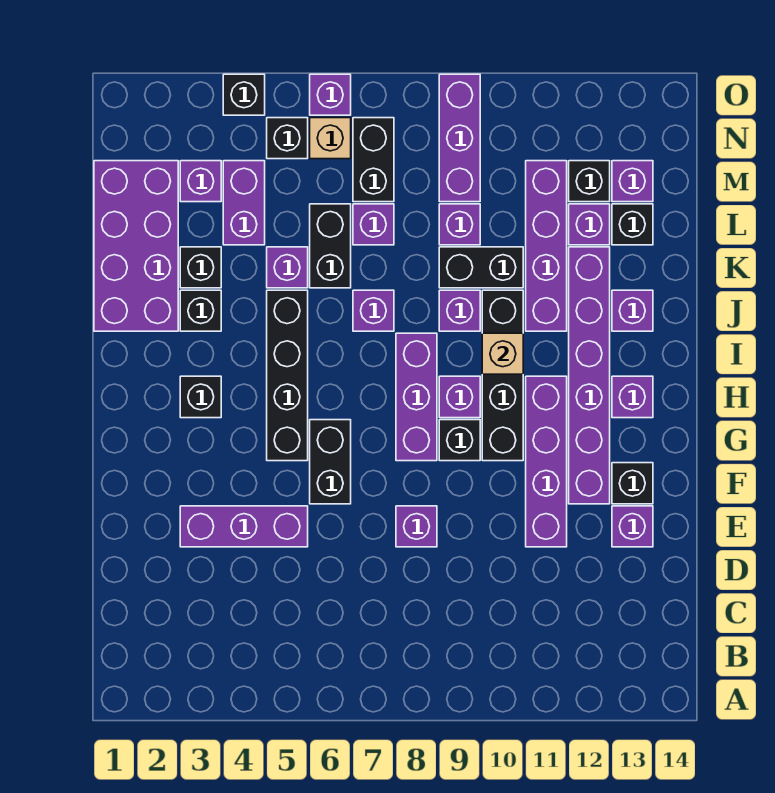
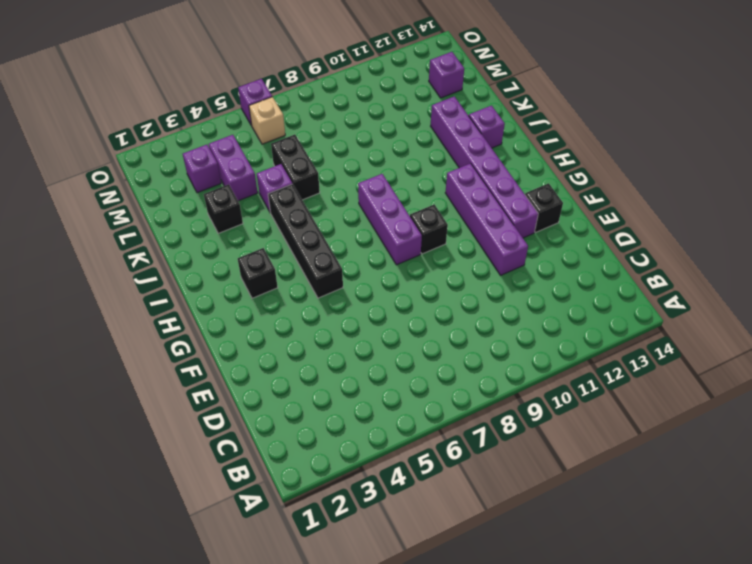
none -> purple brick E3:E5 level 1
none -> purple brick E8 level 1
none -> purple brick E13 level 1
none -> black brick F6:G6 level 1

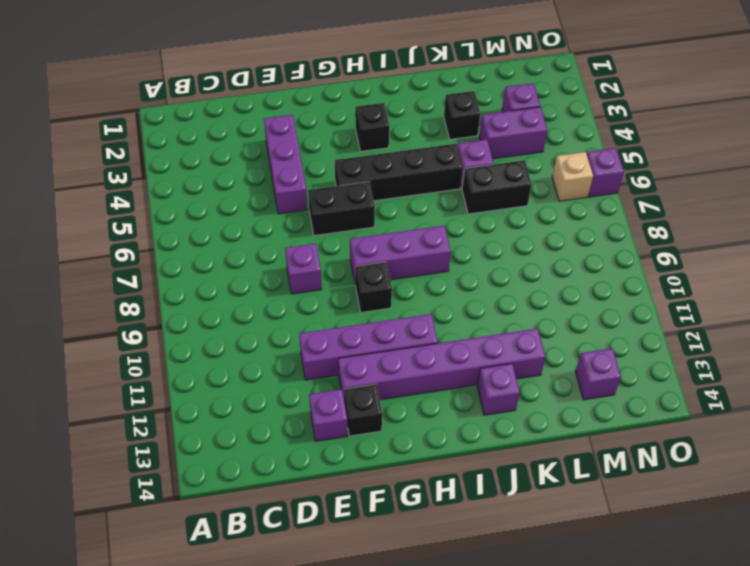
none -> black brick G10:J10 level 1
none -> purple brick H9 level 1
none -> purple brick H13 level 1
none -> purple brick J1:M2 level 1

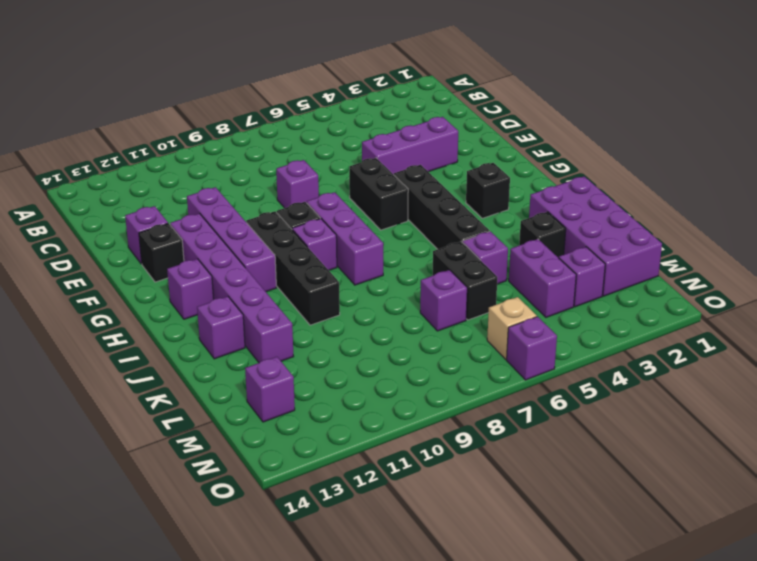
none -> black brick J3 level 1
none -> purple brick J7 level 1
none -> purple brick J9 level 1
none -> purple brick J11:M11 level 1

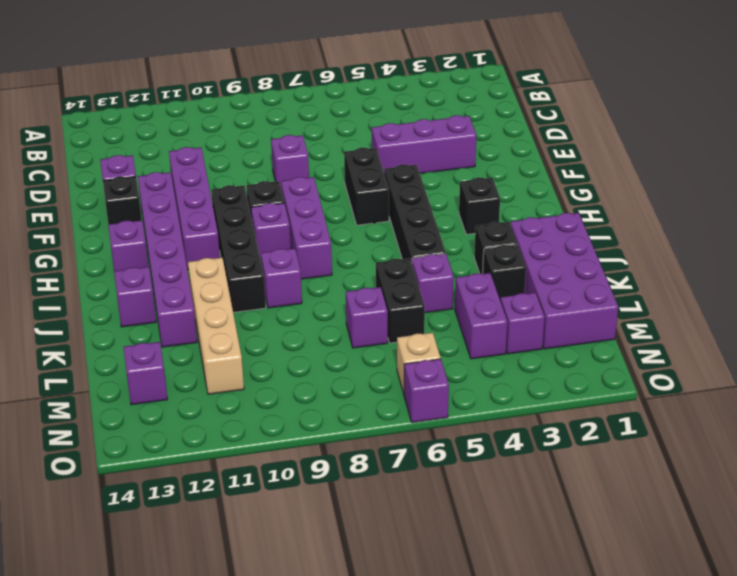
tan brick J11:M11 level 1 -> purple brick J11:M11 level 1
none -> purple brick J7 level 1
none -> black brick K9:K10 level 1
none -> purple brick L9 level 1
none -> purple brick L12 level 1

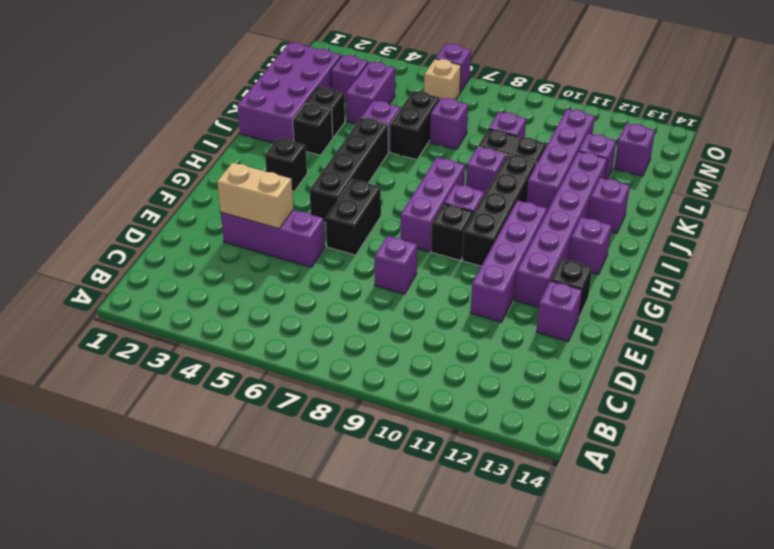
tan brick E3:E4 level 2 -> none
none -> purple brick J7 level 1
none -> black brick L13 level 1
none -> black brick M7:N7 level 1
none -> purple brick M9:O9 level 1

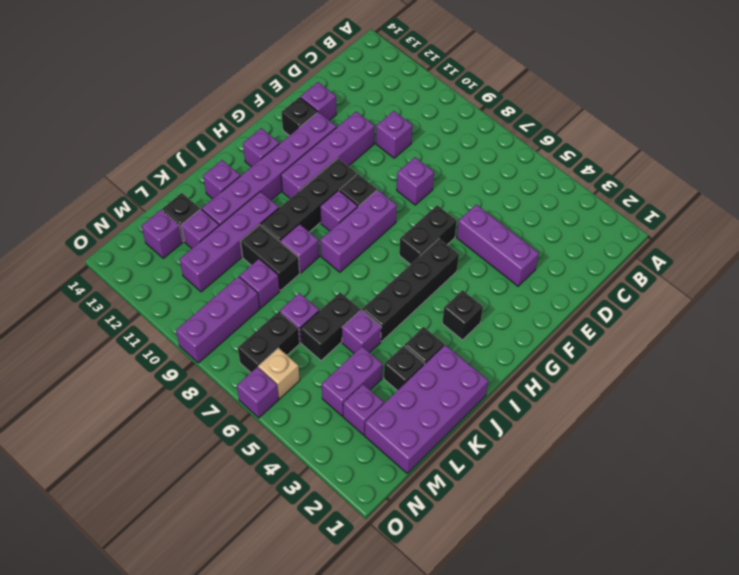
purple brick D10 level 1 -> purple brick J7 level 1
none -> black brick M12 level 1
none -> black brick N5 level 1
none -> black brick O4 level 1
none -> tan brick I10 level 2

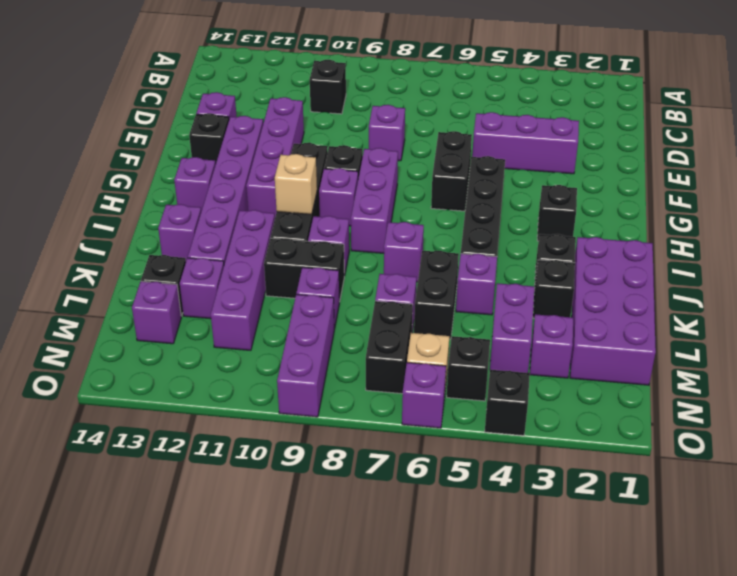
black brick C10 level 1 -> black brick M12 level 1

